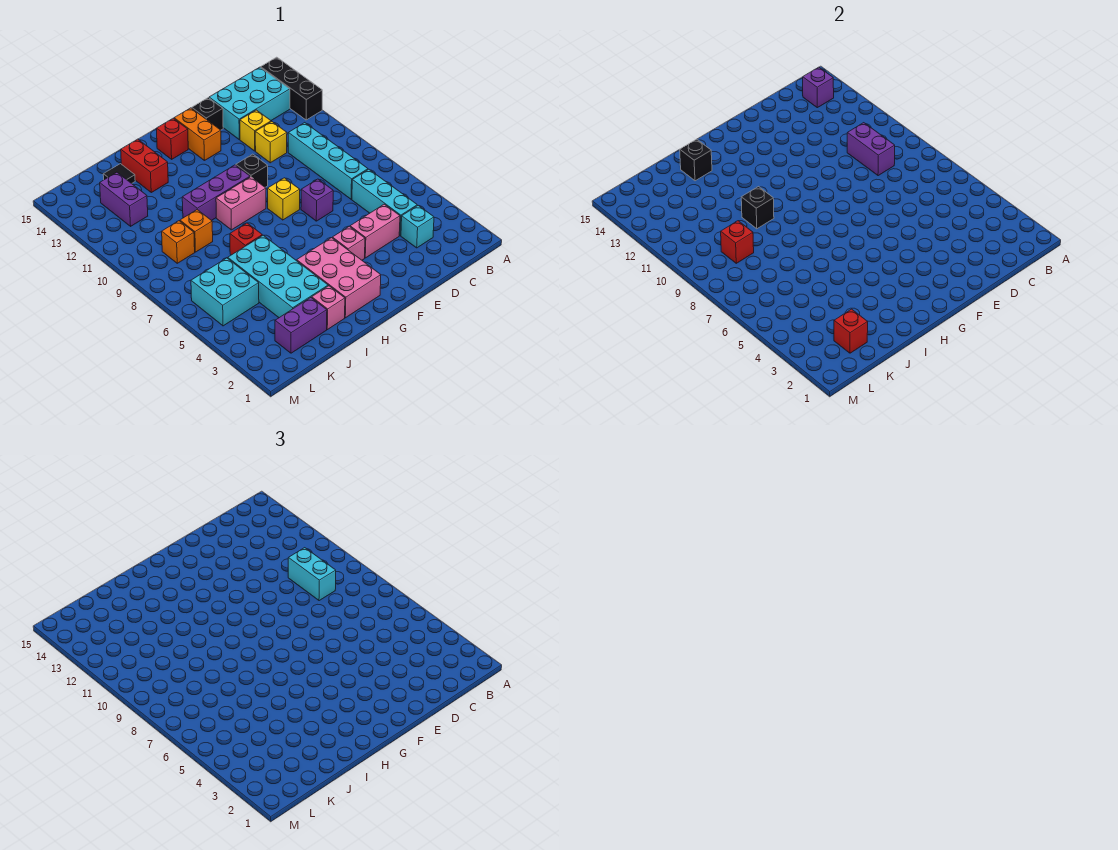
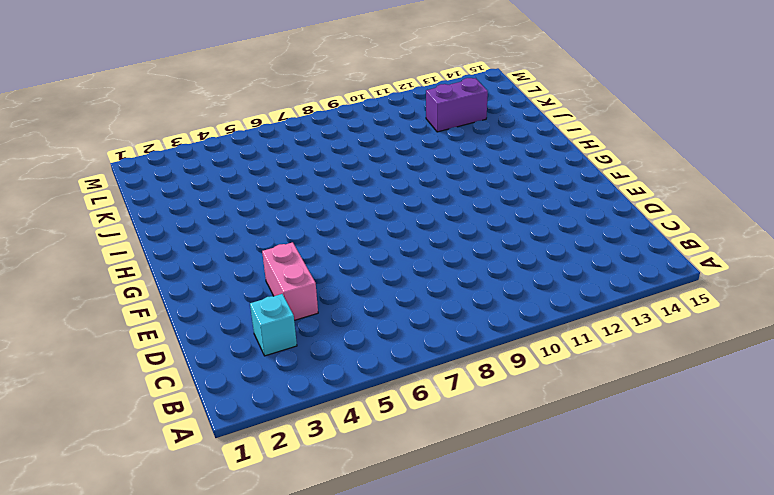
none -> black brick A12:A14 level 1
none -> cyan brick B13:D14 level 1
none -> cyan brick C4:C6 level 1
none -> cyan brick C7:C10 level 1

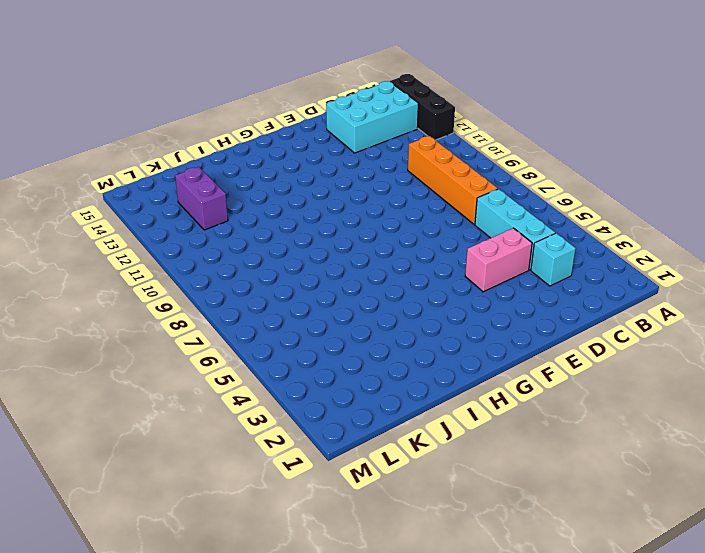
orange brick C7:C10 level 1 -> cyan brick C7:C10 level 1
none -> yellow brick D11 level 1
none -> yellow brick D12 level 1
none -> purple brick E7 level 1
none -> black brick E14 level 1

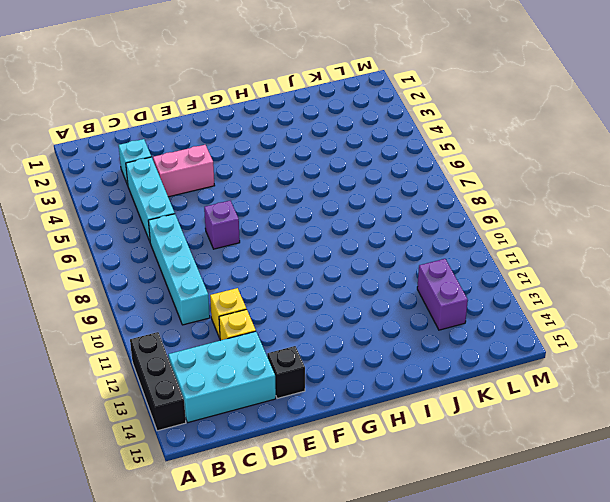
none -> pink brick F4 level 1
none -> yellow brick F8 level 1
none -> black brick F10 level 1
none -> orange brick F13:F14 level 1

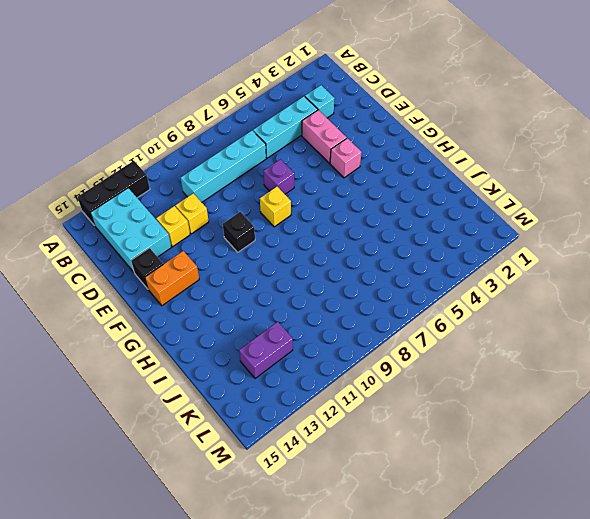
none -> pink brick G2:H4 level 1
none -> pink brick G9:H9 level 1
none -> purple brick G10:I10 level 1
none -> red brick G14 level 1

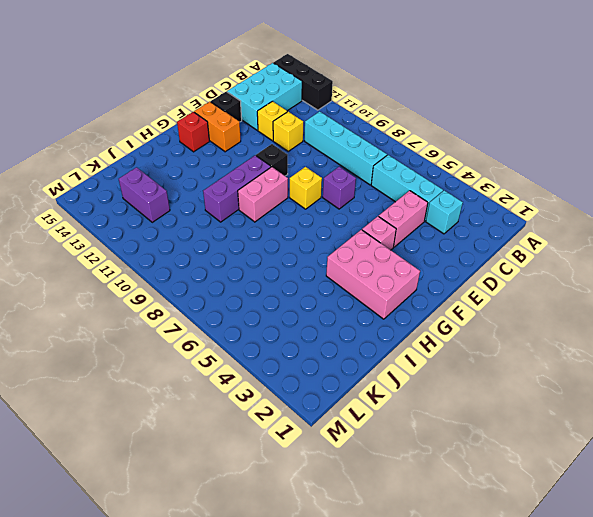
none -> pink brick I2 level 1
none -> cyan brick I3:J6 level 1
none -> red brick I7 level 1
none -> red brick I13:I14 level 1

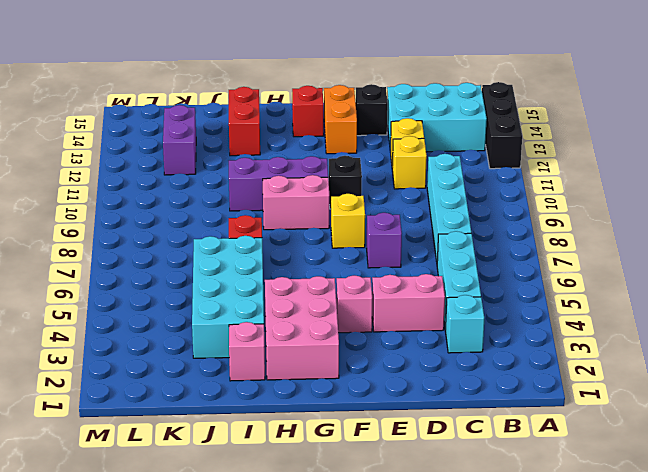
none -> purple brick J2:K2 level 1
none -> orange brick J9 level 1
none -> black tile J14 level 1
none -> cyan brick K5:L6 level 1

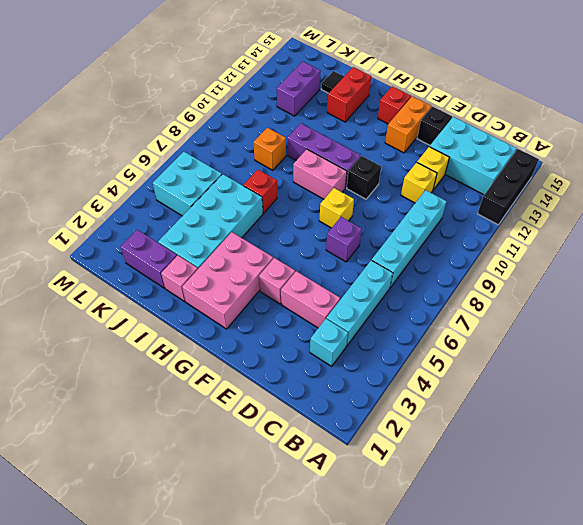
none -> orange brick K9 level 1
none -> purple brick B14 level 2
none -> purple brick C9:C10 level 2
none -> black brick I10 level 2

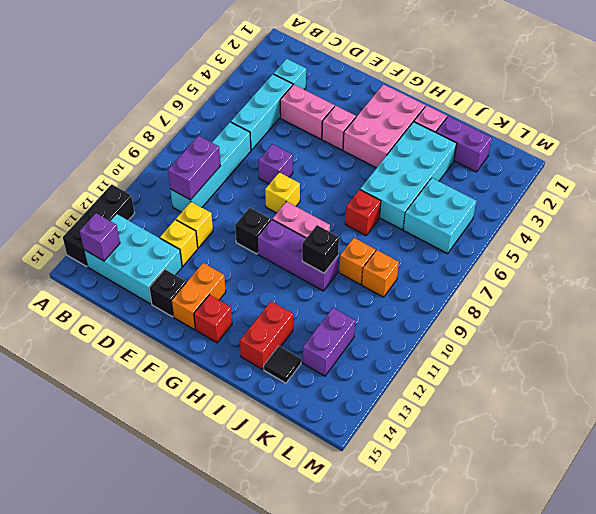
none -> black brick I14 level 2
none -> red brick K2 level 2
none -> red brick K9 level 2
none -> cyan brick C9:C10 level 3

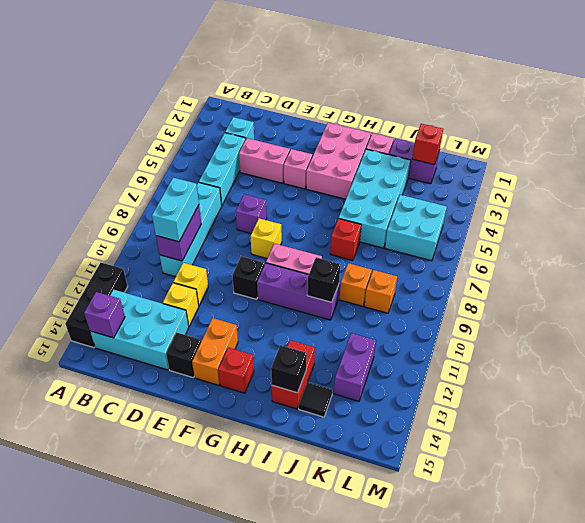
none -> red brick K9 level 2

